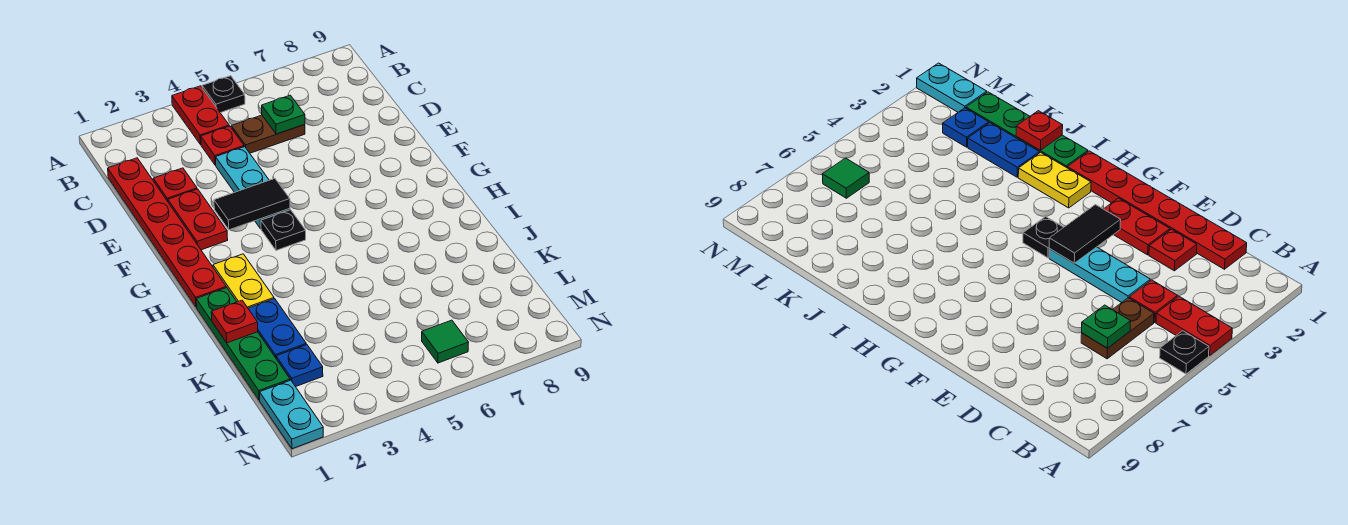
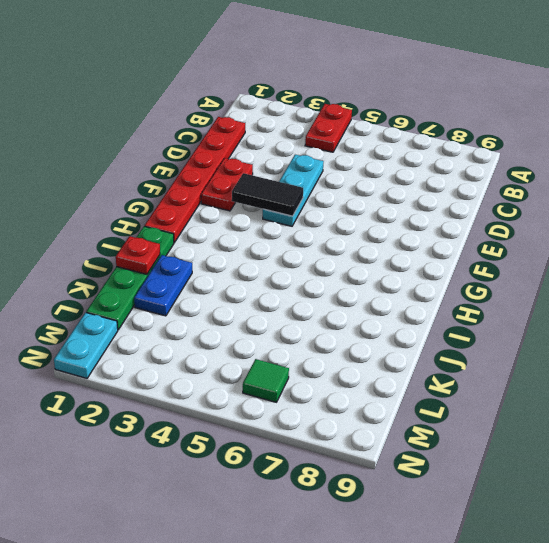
none -> black plate A5 level 1
none -> red plate C4 level 1
none -> brown plate C5:C6 level 1

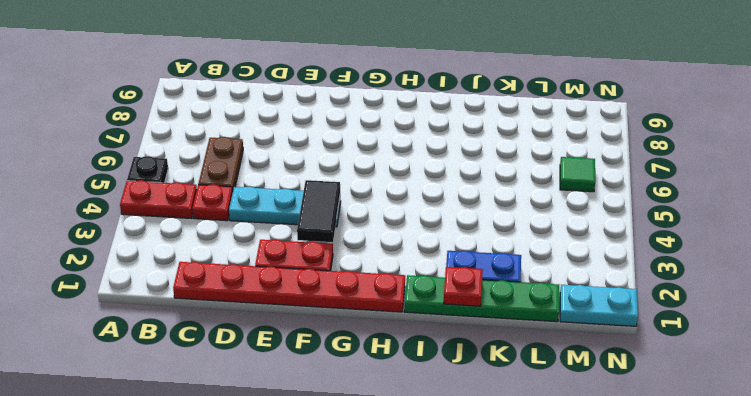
none -> red plate D2 level 1
none -> black plate G4 level 1
none -> yellow plate H2:I2 level 1

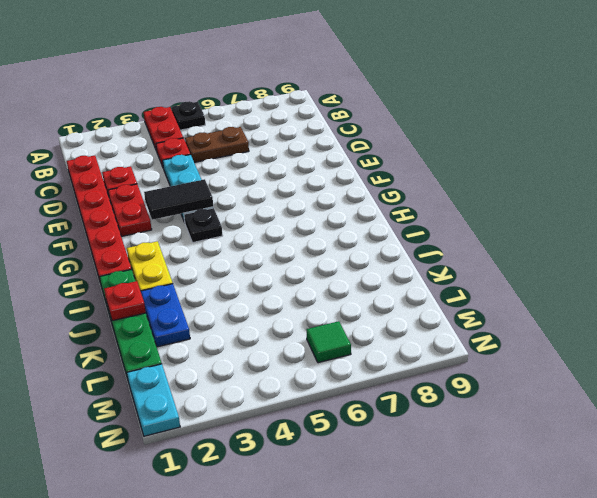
none -> blue plate L2 level 1
none -> green plate C6 level 2

